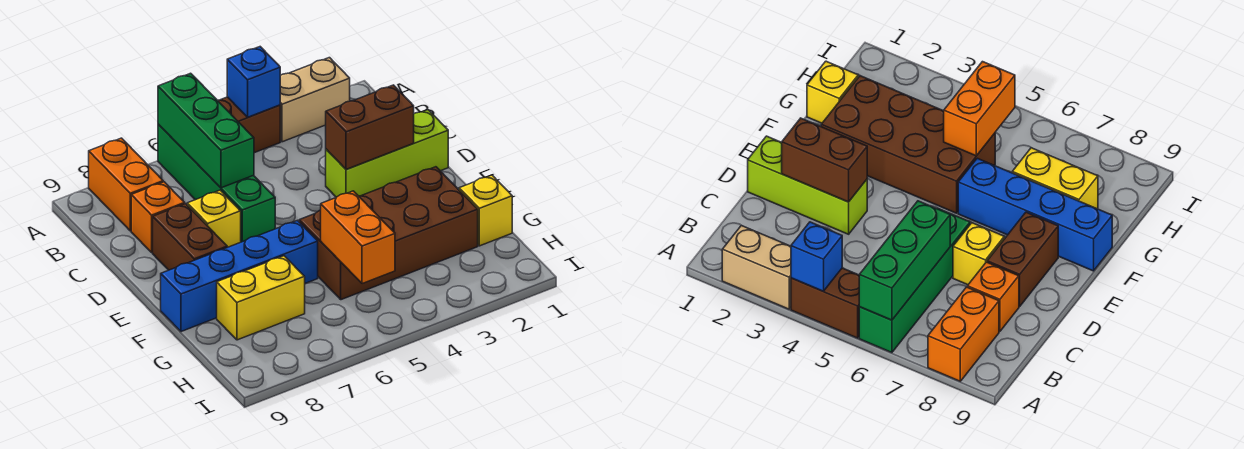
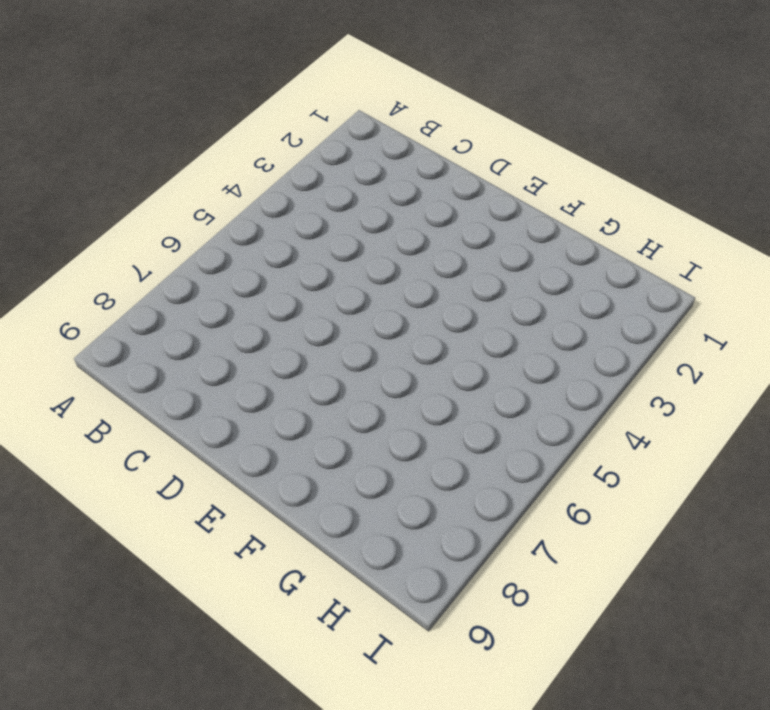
none -> tan brick A2:A3 level 1
none -> brown brick A4:A5 level 1
none -> green brick A6:D6 level 1

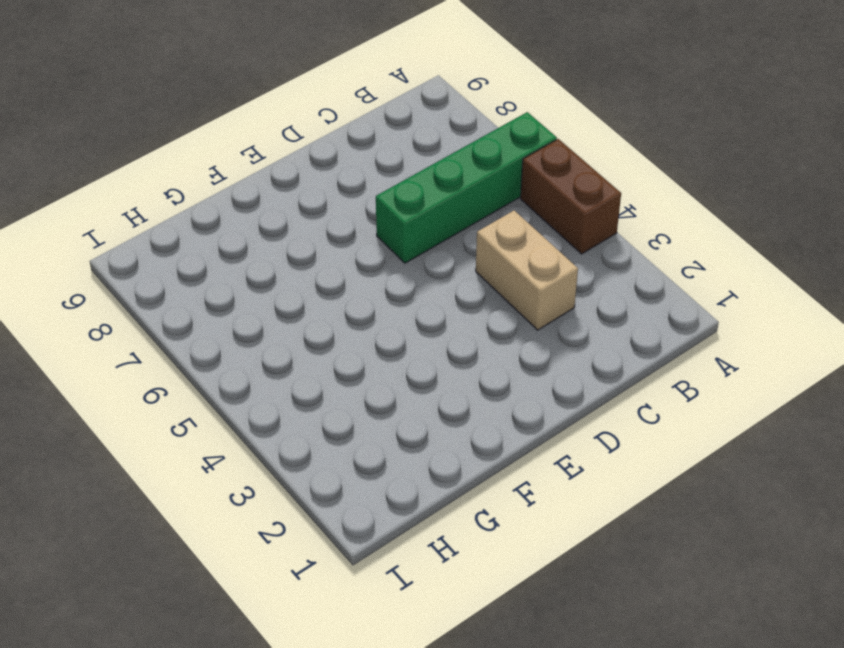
tan brick C3:C4 level 1 -> tan brick A2:A3 level 1
none -> orange brick A8:B8 level 1
none -> orange brick C8 level 1
none -> lime brick D1:D3 level 1

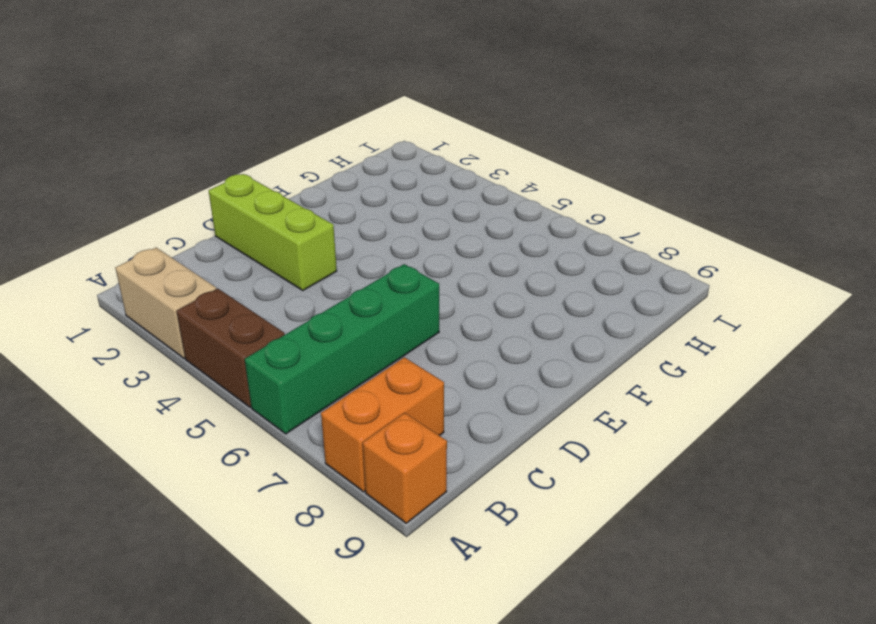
orange brick A9 level 1 -> orange brick C8 level 1
none -> yellow brick D7 level 1
none -> brown brick D8:E8 level 1
none -> brown brick F2:G5 level 1

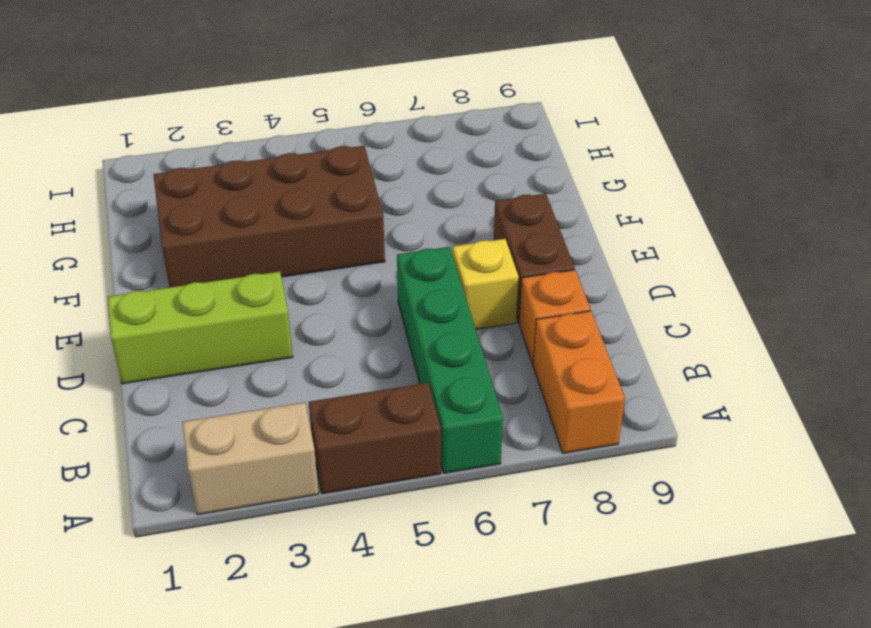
none -> blue brick F6:F9 level 1
none -> yellow brick G1 level 1
none -> yellow brick G7:G8 level 1

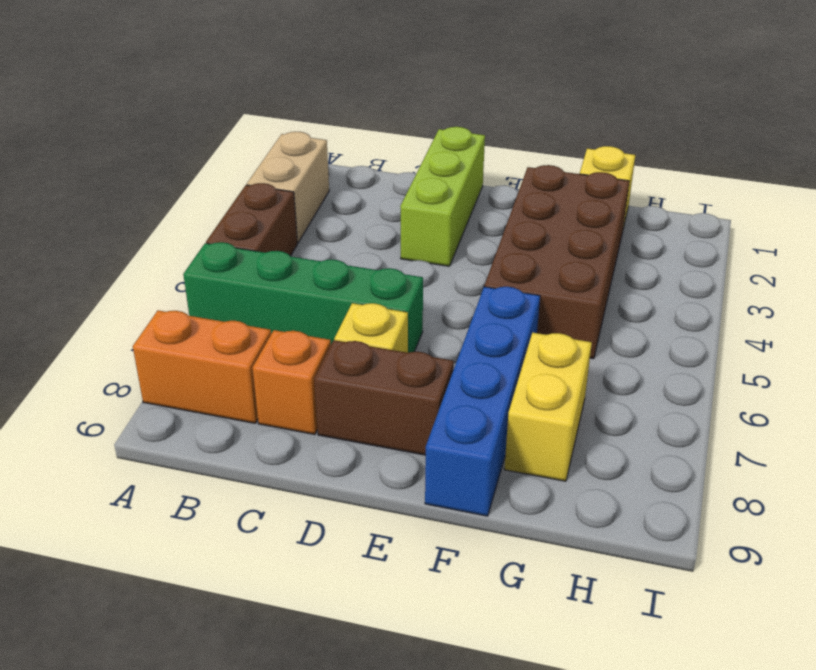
none -> blue brick A4 level 2
none -> green brick A6:C6 level 2
none -> brown brick D2:D3 level 2

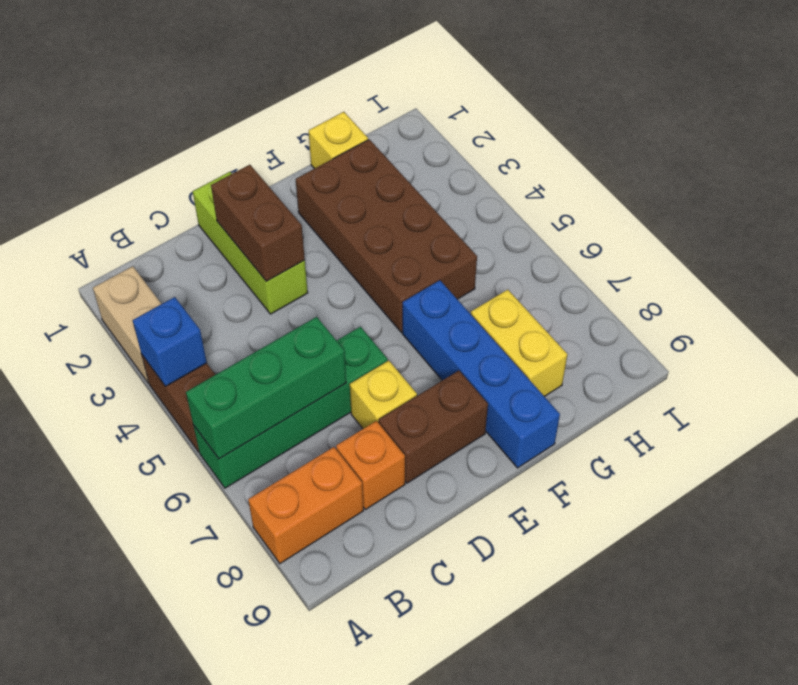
none -> orange brick G5:H5 level 2

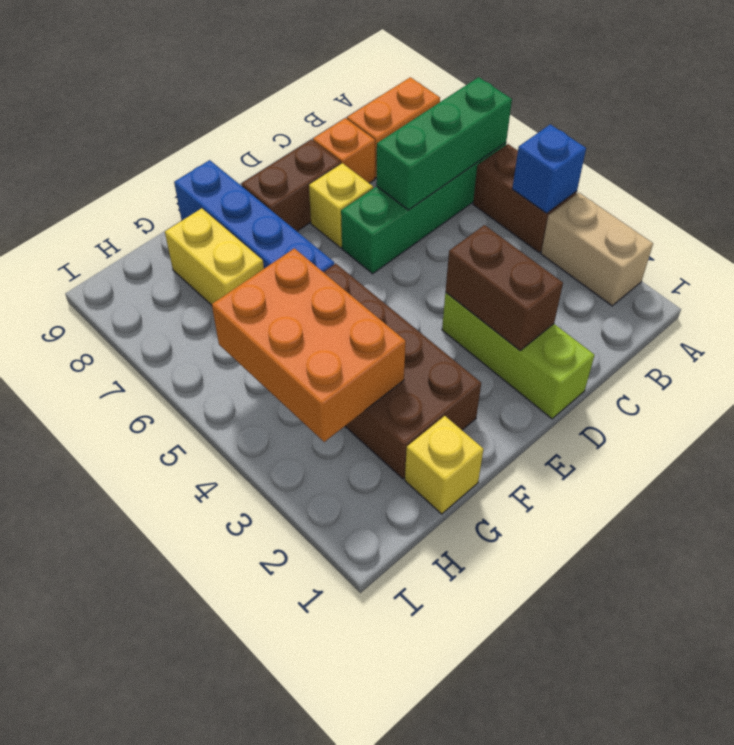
orange brick G3:H5 level 2 -> orange brick G5:H5 level 2

